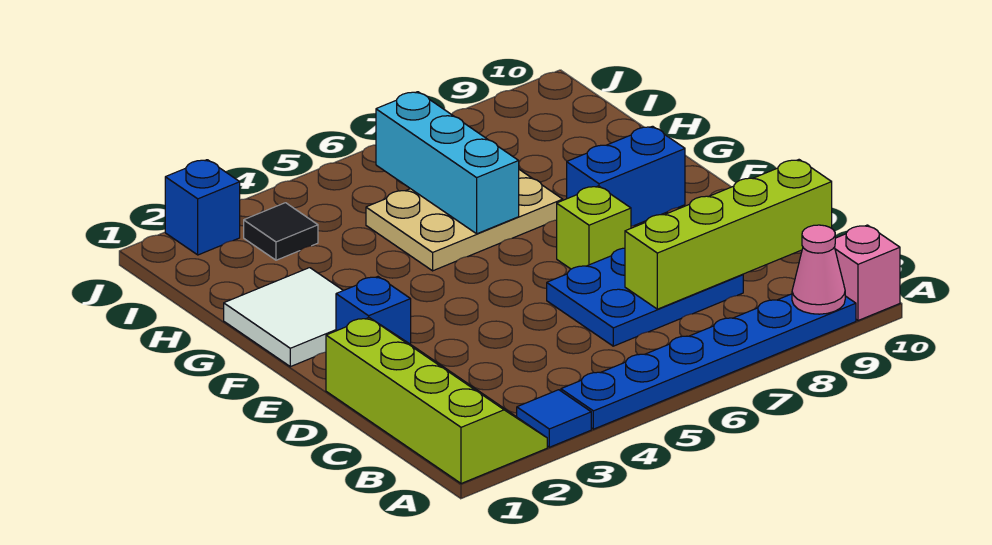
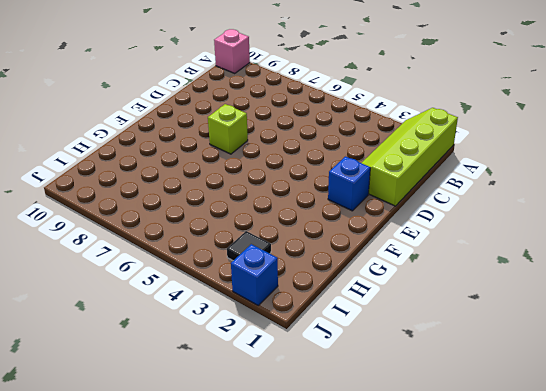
none -> blue tile A3 level 1
none -> blue plate A4:A9 level 1
none -> blue plate C6:D8 level 1

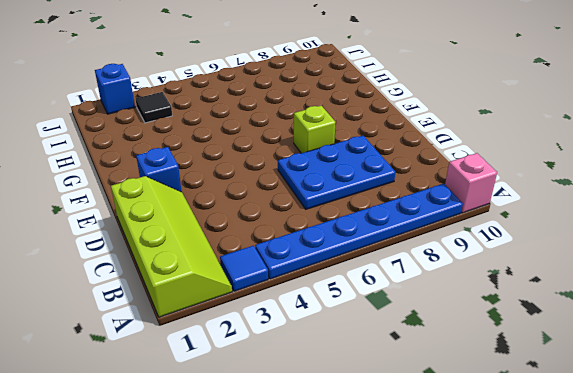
none -> white tile F1:G2 level 1
none -> blue brick F8:F9 level 1
none -> tan plate G5:H7 level 1

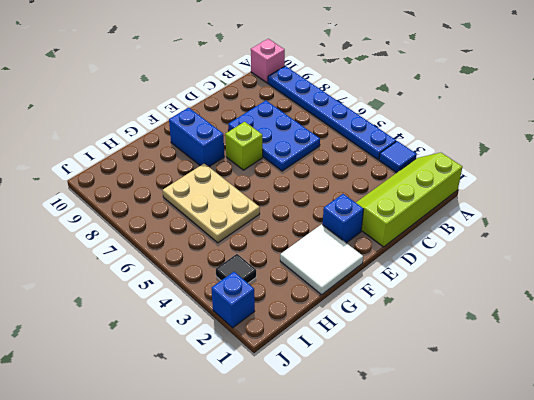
none -> pink cone A9 level 2
none -> lime brick C7:C10 level 2
none -> cyan brick G6:I6 level 2

